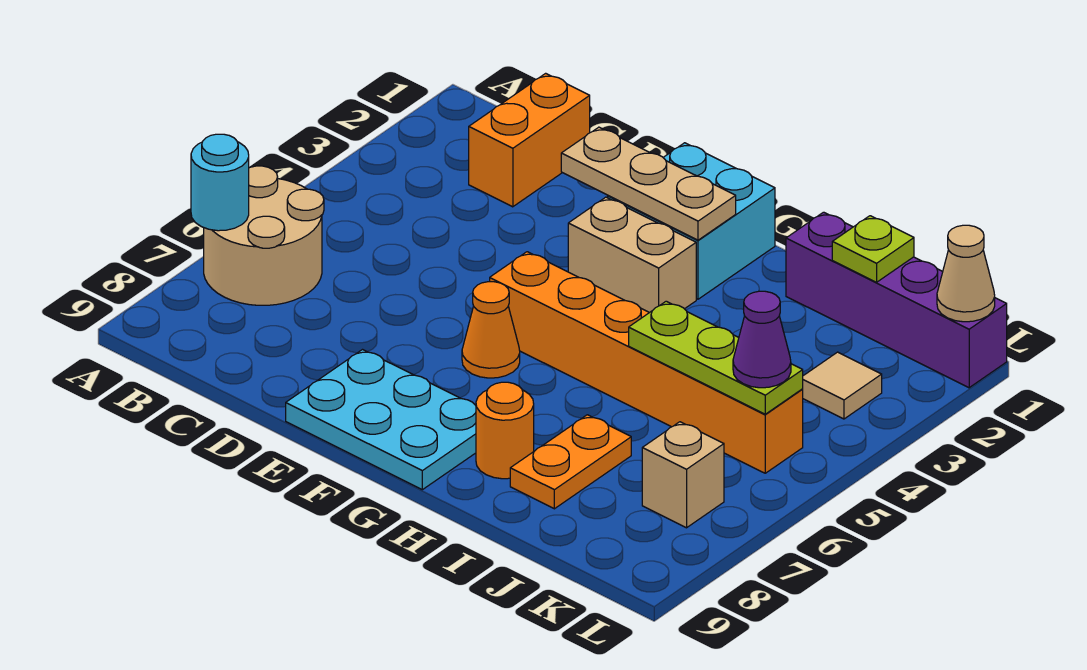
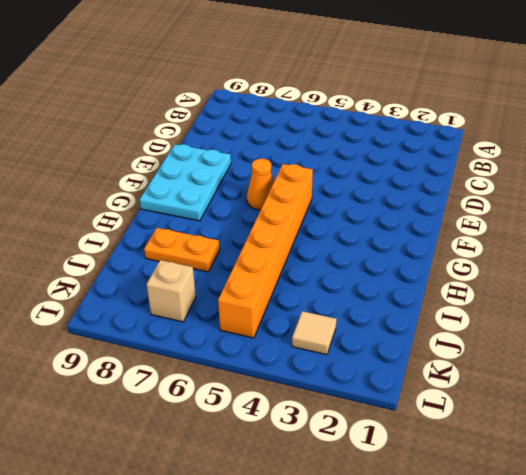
none -> tan round brick A6:B7 level 1
none -> orange brick C1:C2 level 1
none -> cyan brick F1:G2 level 1

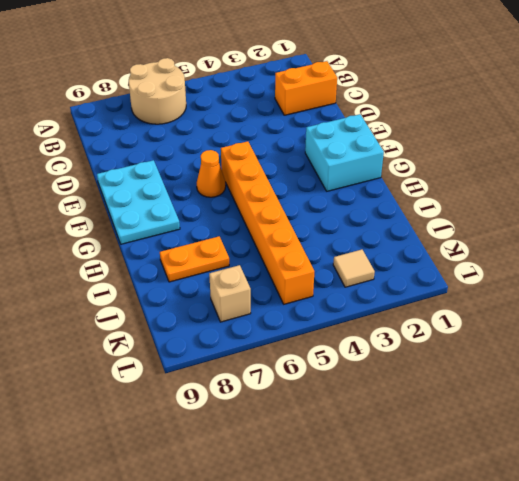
none -> tan brick F3:G3 level 1
none -> orange round brick H8 level 1
none -> purple brick I1:L1 level 1

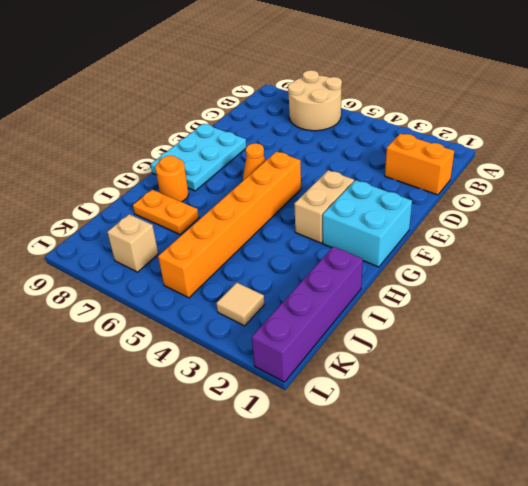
none -> cyan round brick A7 level 2
none -> tan plate E2:G2 level 2
none -> lime plate I5:K5 level 2

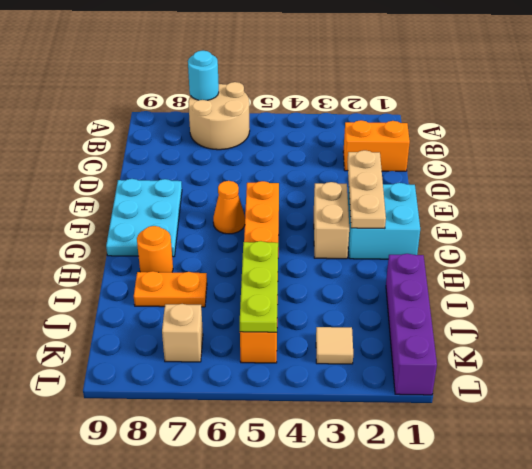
none -> lime plate J1 level 2
none -> tan cone L1 level 2
none -> purple cone K5 level 3

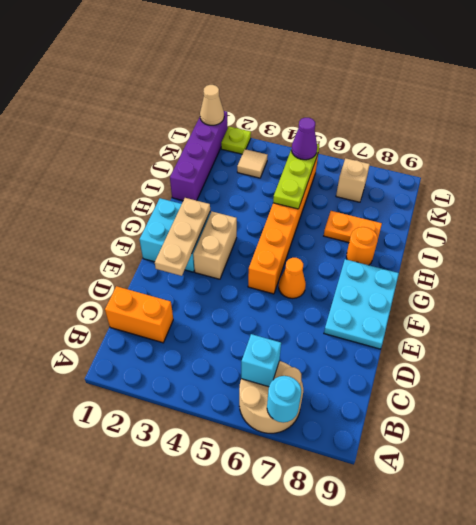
cyan brick B6 level 2 -> none
lime plate L2 level 1 -> lime plate J1 level 2

